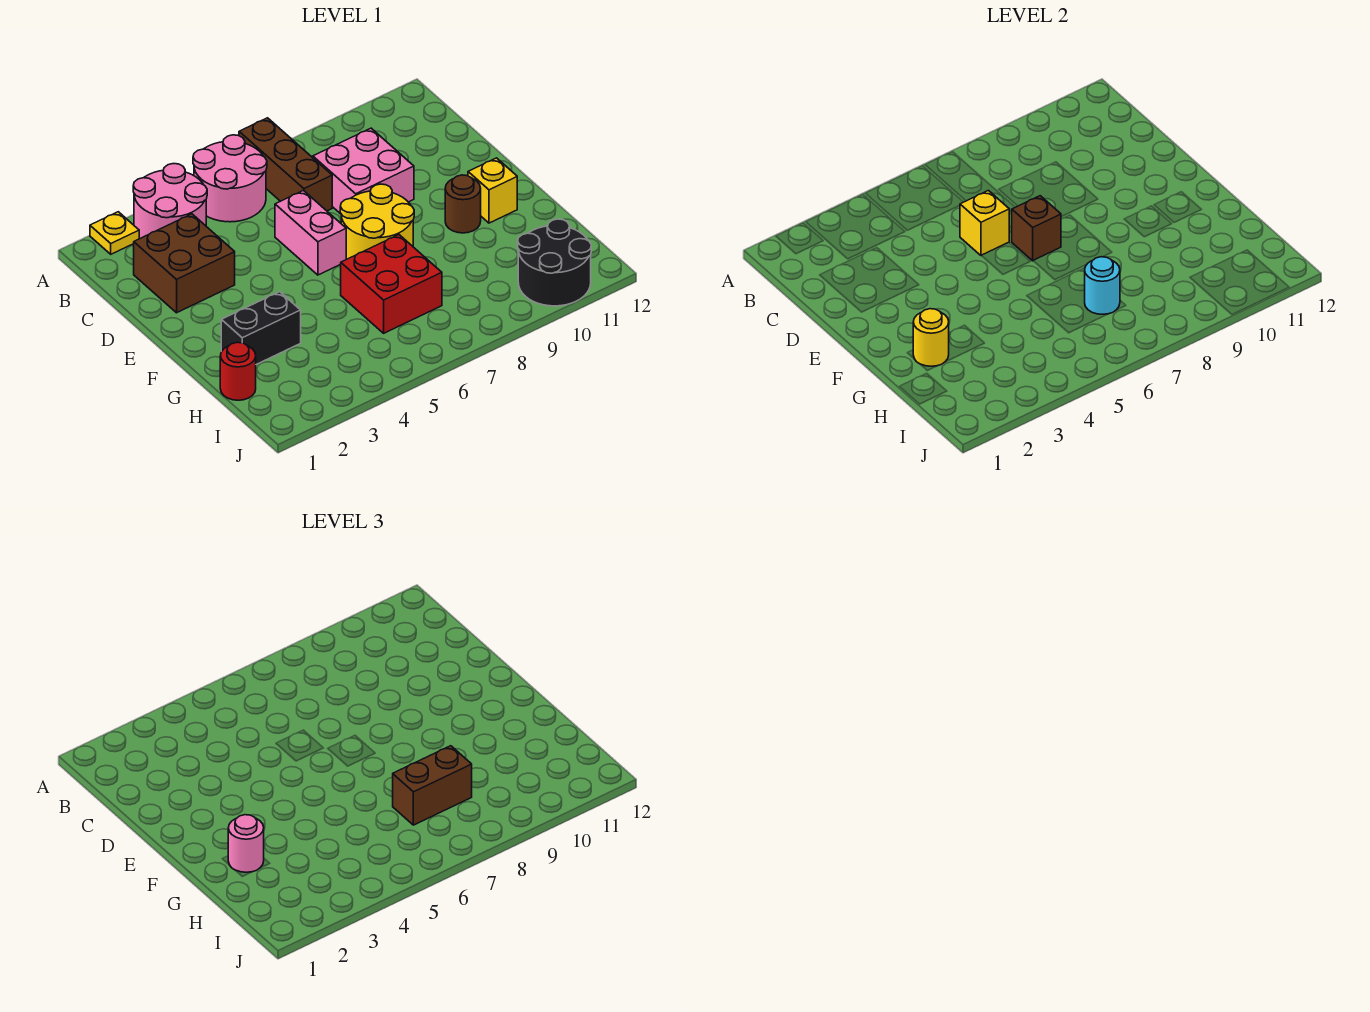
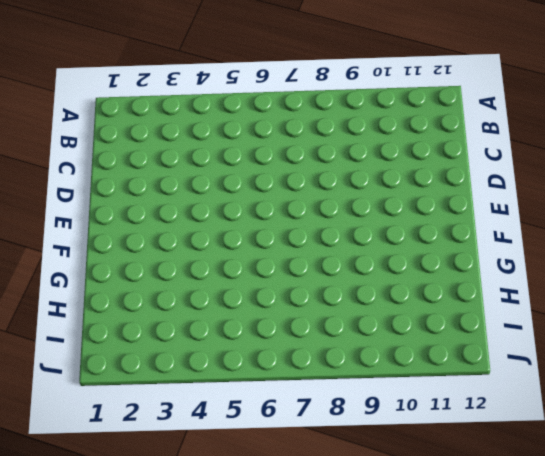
none -> yellow plate A2 level 1
none -> pink round brick A3:B4 level 1
none -> pink round brick A5:B6 level 1

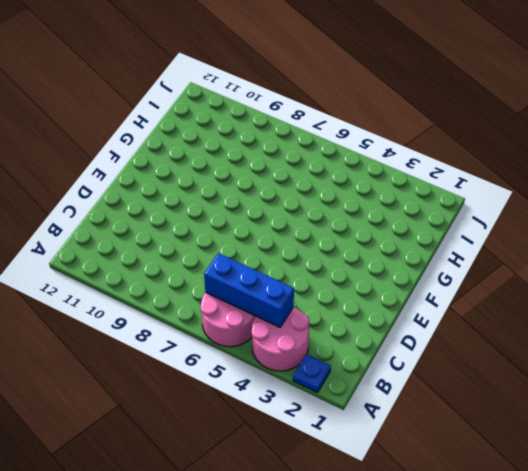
blue plate A2 level 1 -> yellow plate A2 level 1
blue brick B4:B6 level 2 -> none
none -> brown brick A7:C7 level 1
none -> brown brick C2:D3 level 1
none -> pink brick C8:D9 level 1

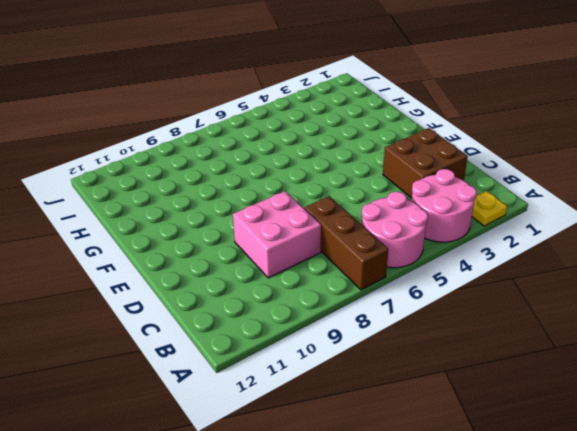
none -> pink brick D6:E6 level 1
none -> yellow round brick E7:F8 level 1
none -> brown round brick F10 level 1

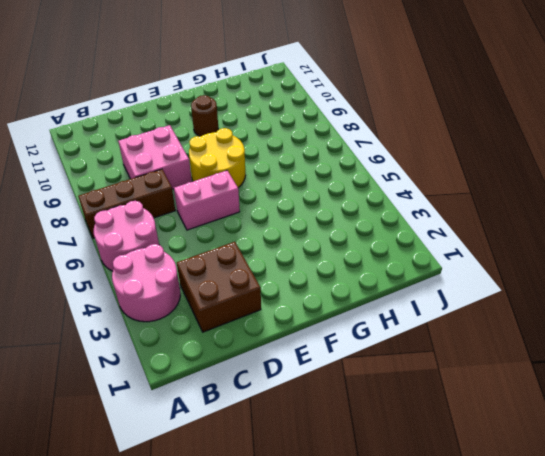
none -> yellow plate A2 level 1
none -> yellow brick F11 level 1
none -> black brick G2:G3 level 1

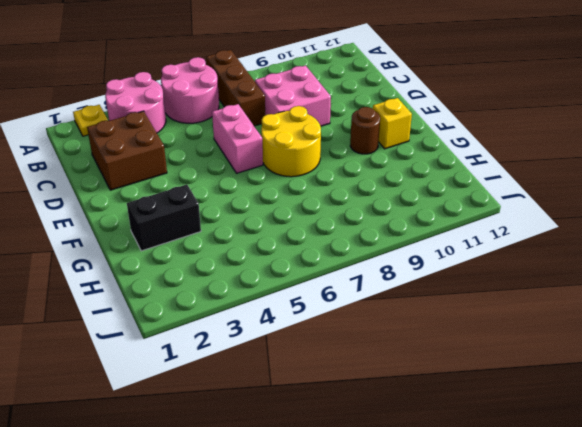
none -> red brick G6:H7 level 1
none -> red round brick H1 level 1
none -> black round brick I10:J11 level 1

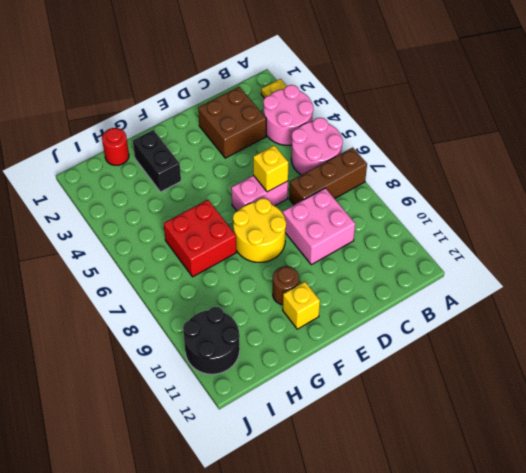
none -> brown brick E7 level 2
none -> yellow round brick G2 level 2
none -> cyan round brick H7 level 2

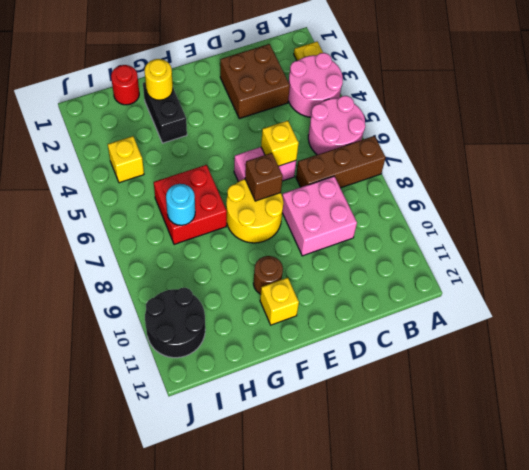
yellow brick I4 level 1 -> none
none -> pink round brick G2 level 3
none -> brown brick H7:H8 level 3

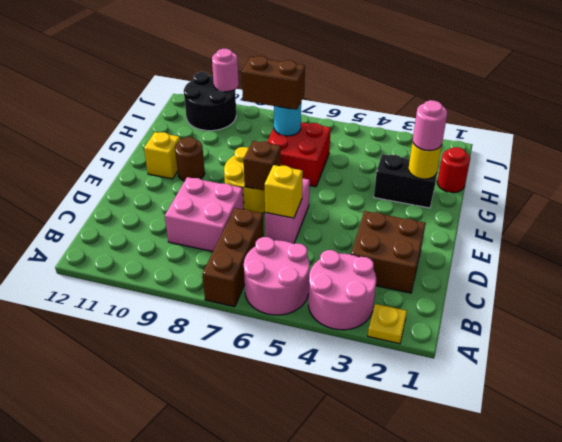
pink round brick J10 level 2 -> none

